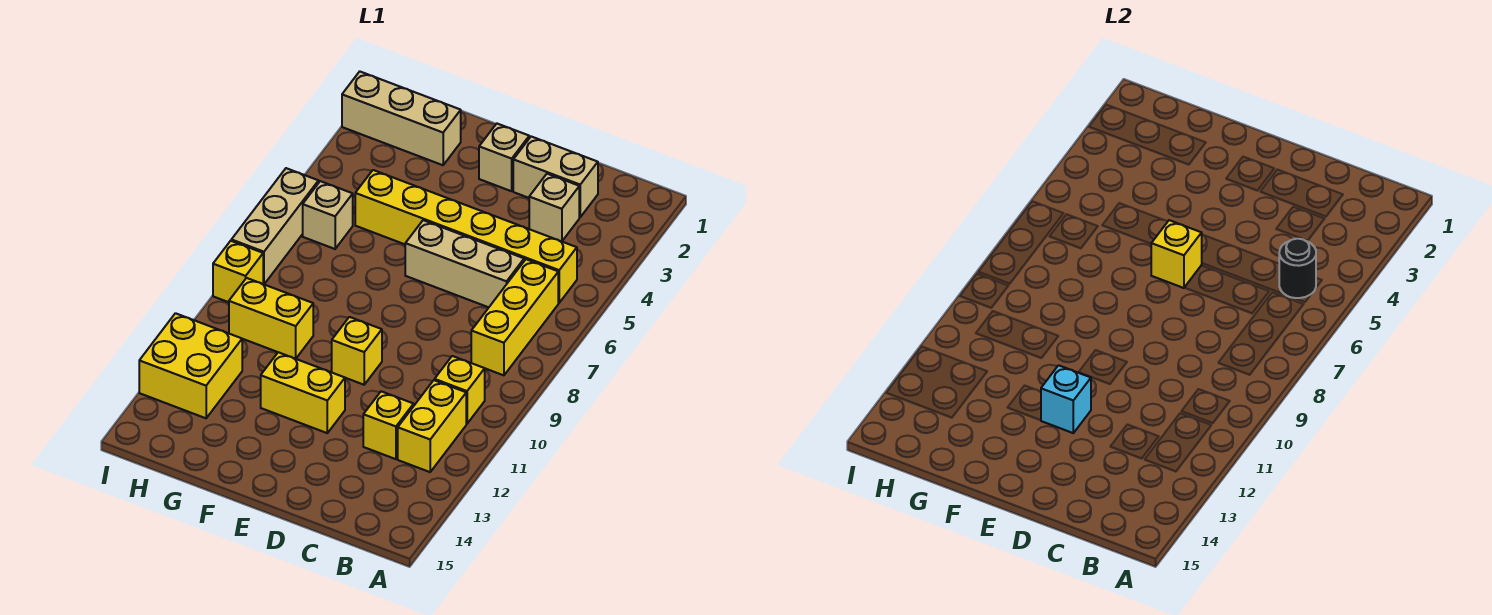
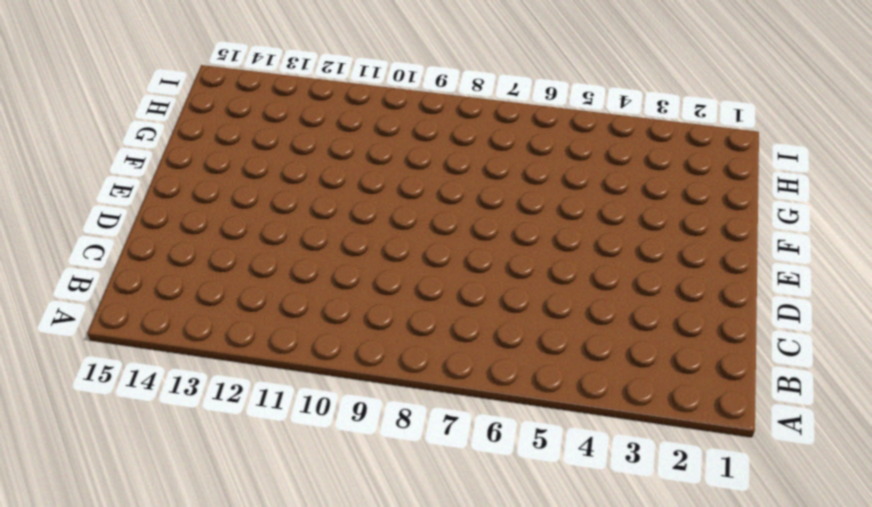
none -> yellow brick B5:G5 level 1
none -> yellow brick B6:B8 level 1
none -> yellow brick B10 level 1

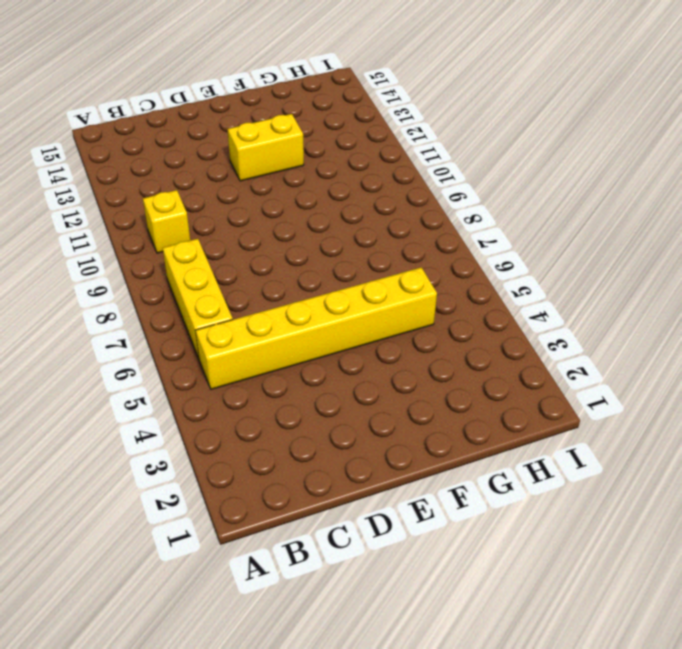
none -> yellow brick B11:B12 level 1
none -> tan brick C2:D2 level 1
none -> tan brick C3 level 1

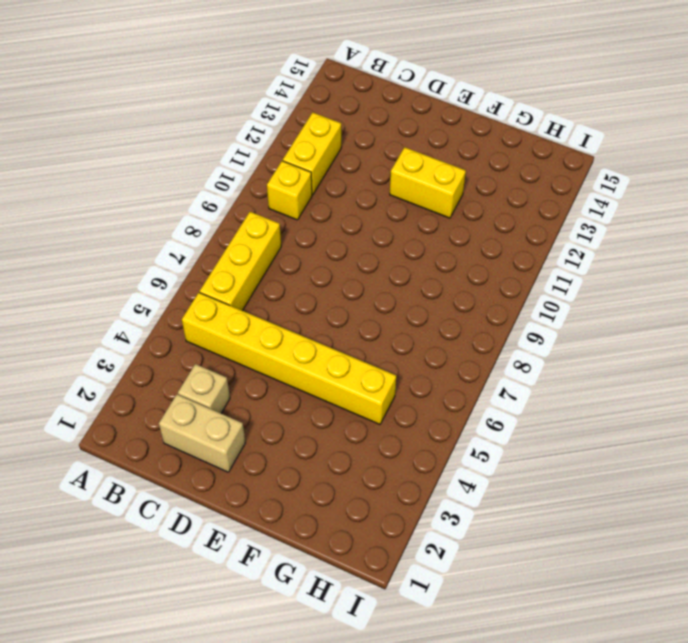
none -> tan brick C6:E6 level 1
none -> yellow brick C12 level 1
none -> tan brick E2 level 1

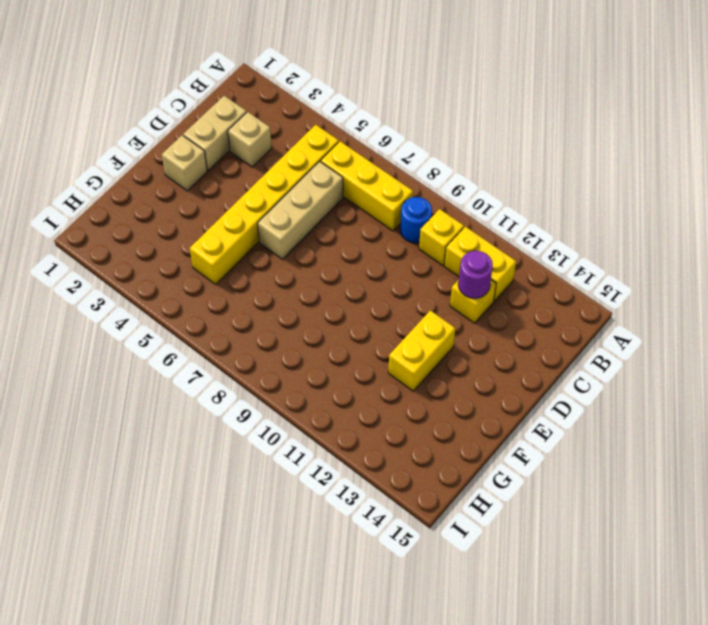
blue round brick B9 level 1 -> none
purple round brick C12 level 2 -> none
none -> yellow brick E10 level 1
none -> tan brick G2:I2 level 1
none -> yellow brick G10:H10 level 1

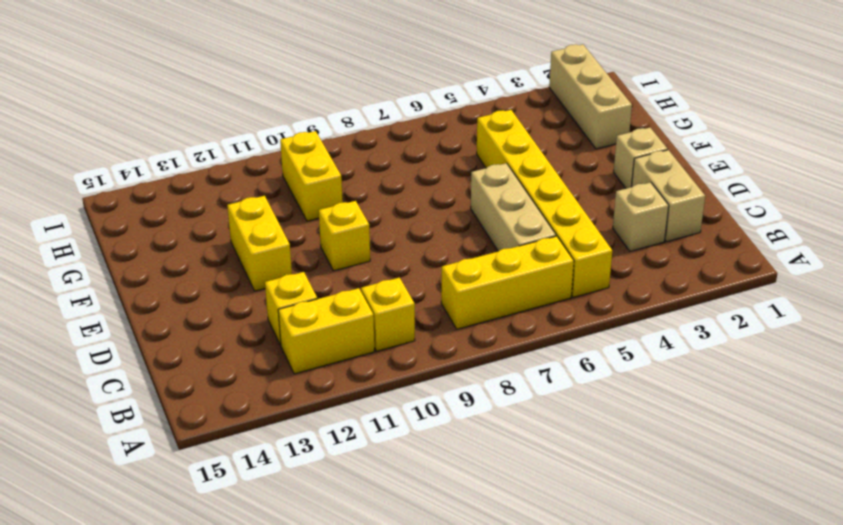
none -> tan brick H6 level 1
none -> yellow brick H12:I13 level 1
none -> tan brick I6:I8 level 1

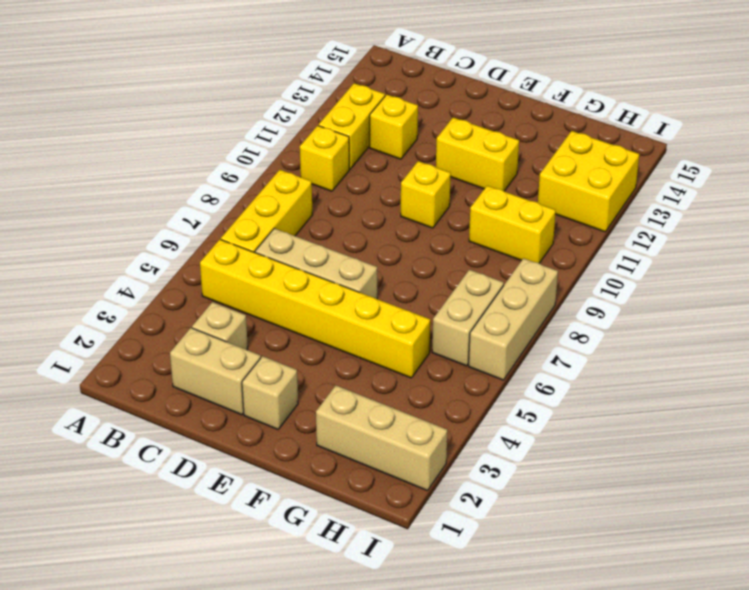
tan brick H6:H7 level 1 -> tan brick H6 level 1
none -> yellow brick I9 level 1
none -> black round brick B5 level 2
none -> yellow brick E6 level 2

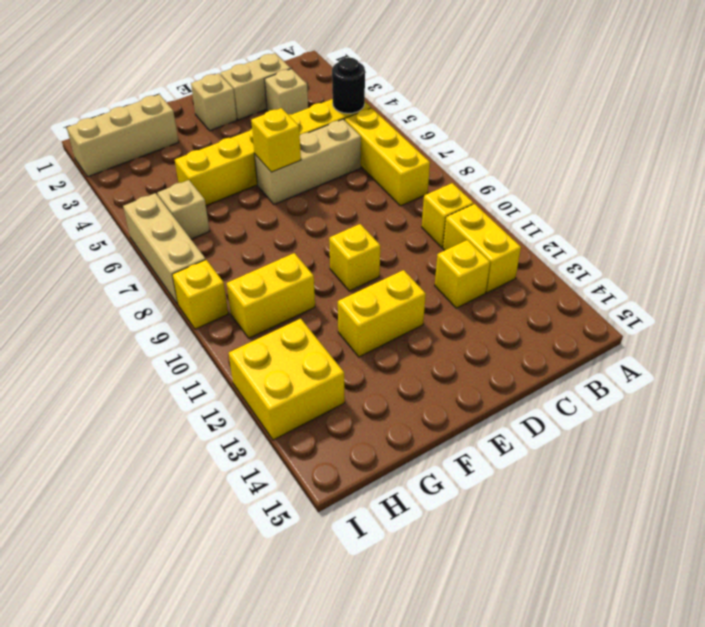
none -> cyan brick E12 level 2

